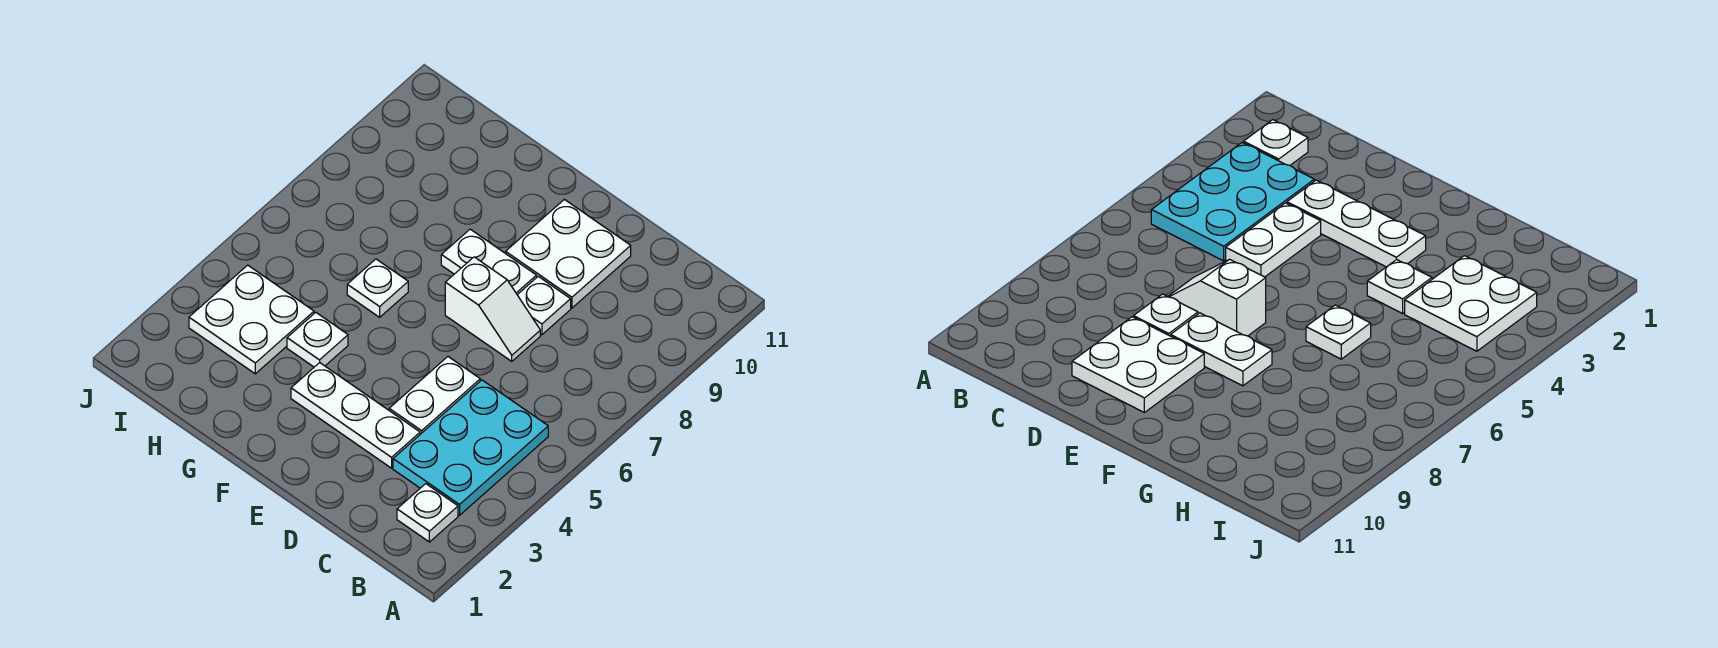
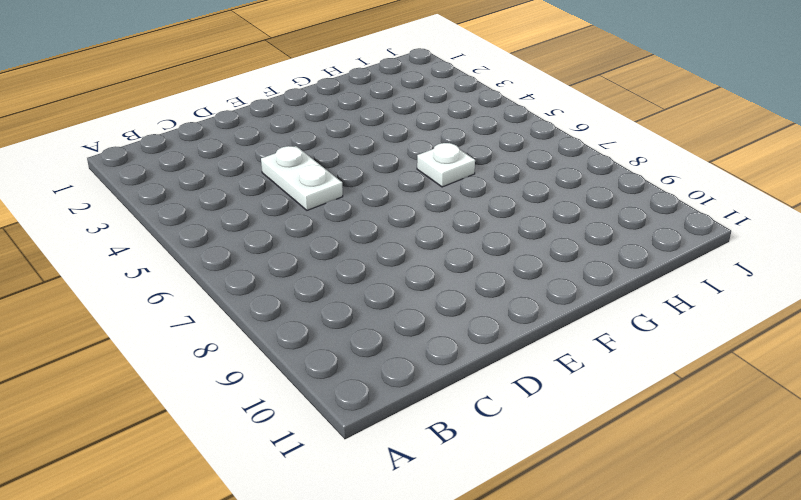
none -> white plate B2 level 1
none -> cyan plate B3:C5 level 1

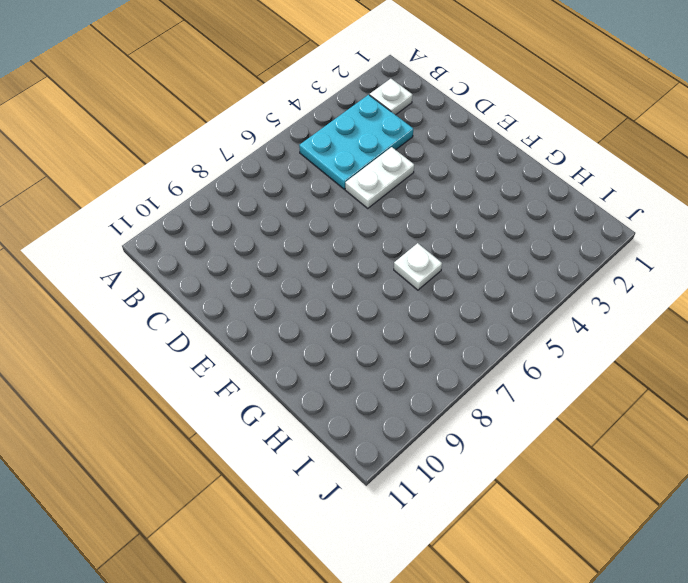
none -> white plate D3:F3 level 1
none -> white slope D7:E7 level 1 top E

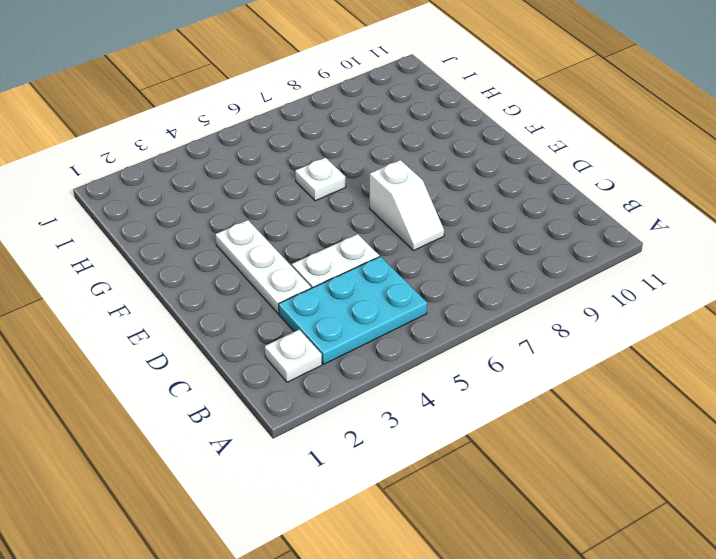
none -> white plate D8 level 1
none -> white plate D9:E10 level 1

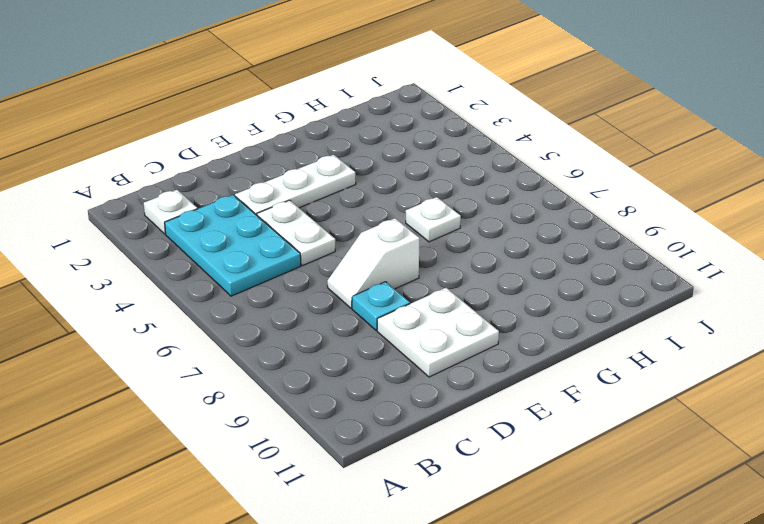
cyan plate D8 level 1 -> white plate D8 level 1
none -> white plate E8:F8 level 1
none -> white plate G4 level 1

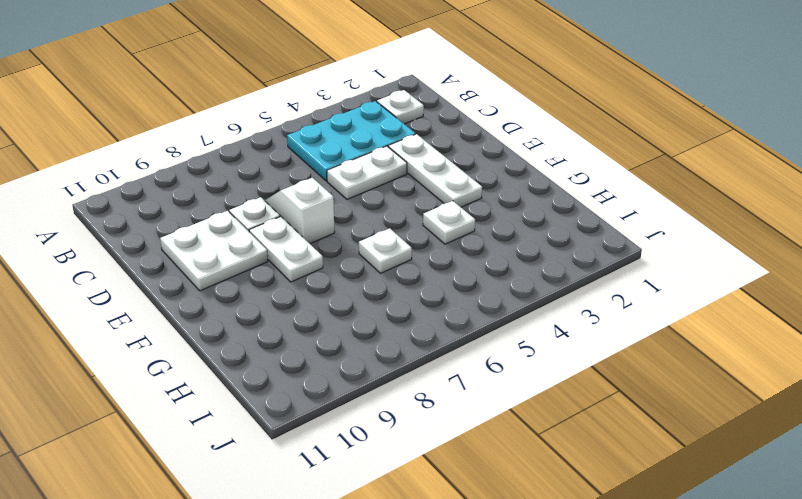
none -> white plate H3:I4 level 1

